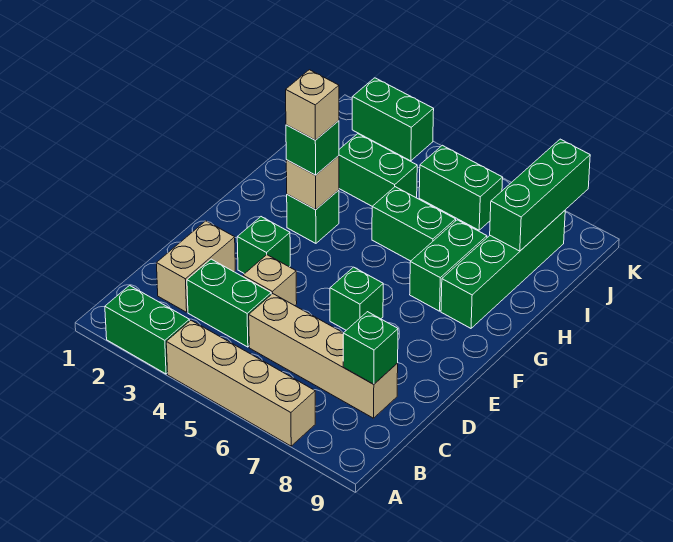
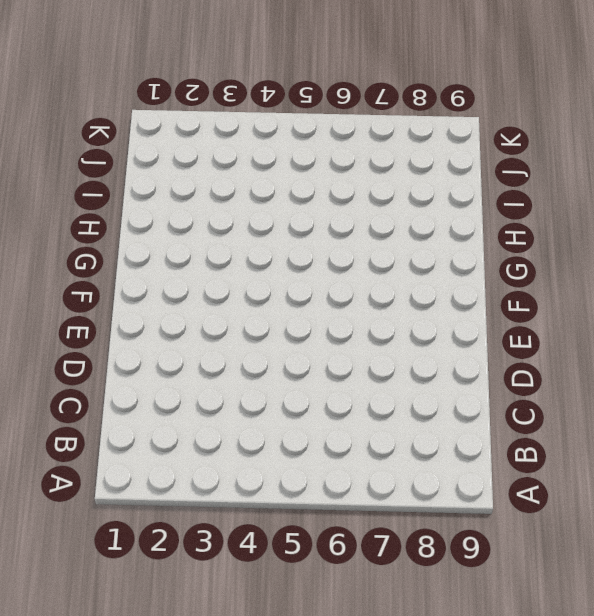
none -> green brick A2:A3 level 1
none -> tan brick A4:A7 level 1
none -> tan brick C2:D2 level 1

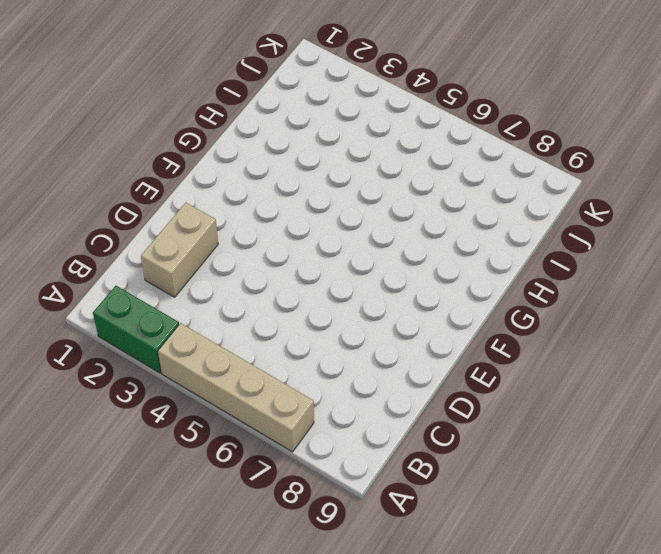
none -> green brick C3:C4 level 1
none -> tan brick C5:C8 level 1
none -> tan brick D4 level 1

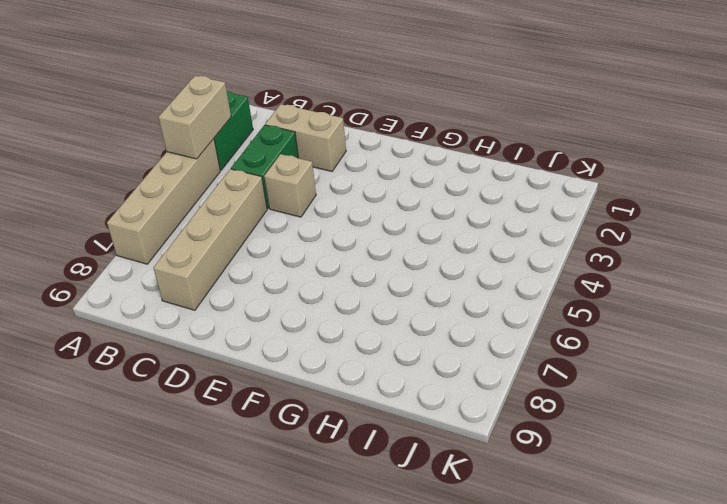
tan brick A3:A4 level 2 -> none
none -> green brick E3 level 1
none -> green brick E6 level 1
none -> green brick G3 level 1

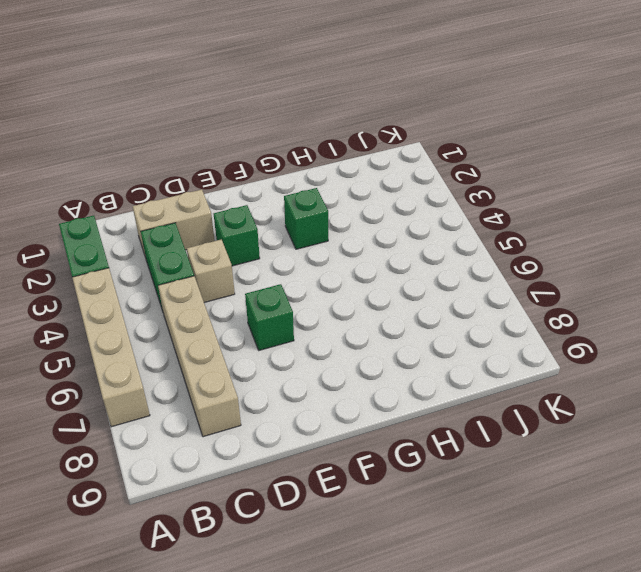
none -> green brick G7:H7 level 1
none -> green brick G8:J8 level 1
none -> green brick H5:H6 level 1

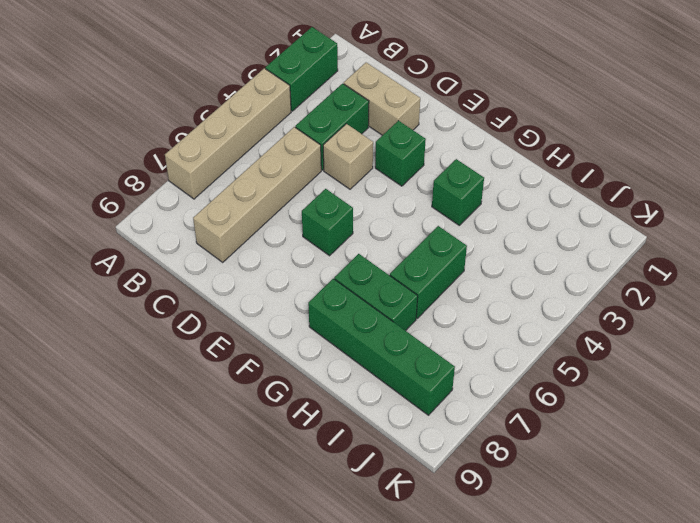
none -> green brick I3:I4 level 1
none -> green brick J5:J6 level 1
none -> green brick K2:K3 level 1

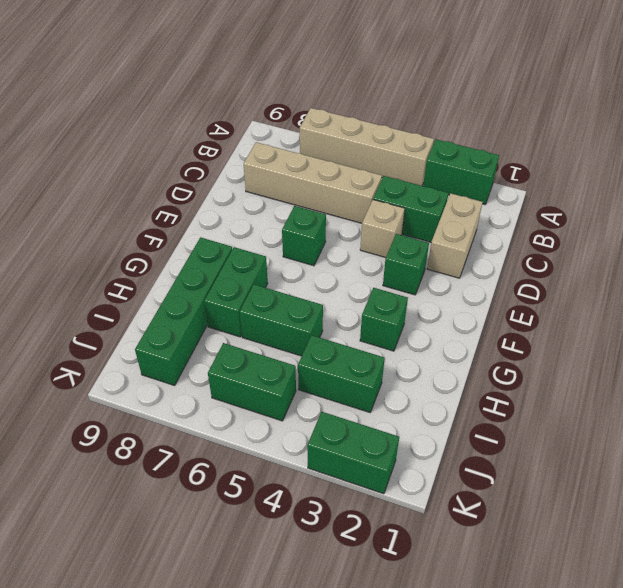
none -> green brick C8 level 2
none -> tan brick G3 level 2
none -> green brick I8:K8 level 2

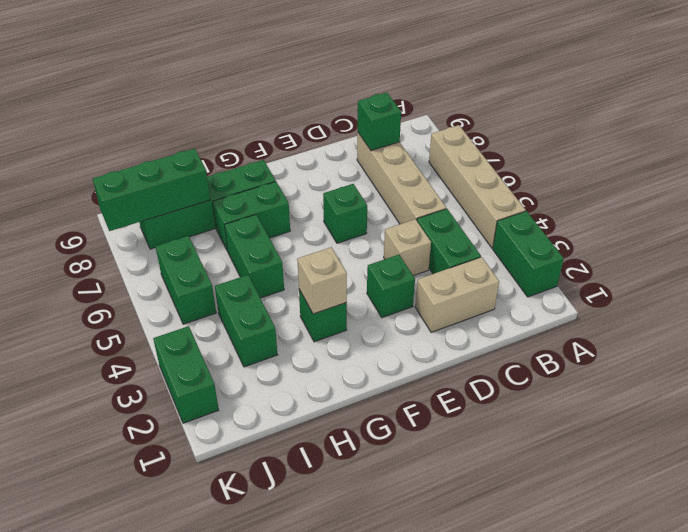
none -> green brick G3 level 3
none -> tan brick G3 level 4

